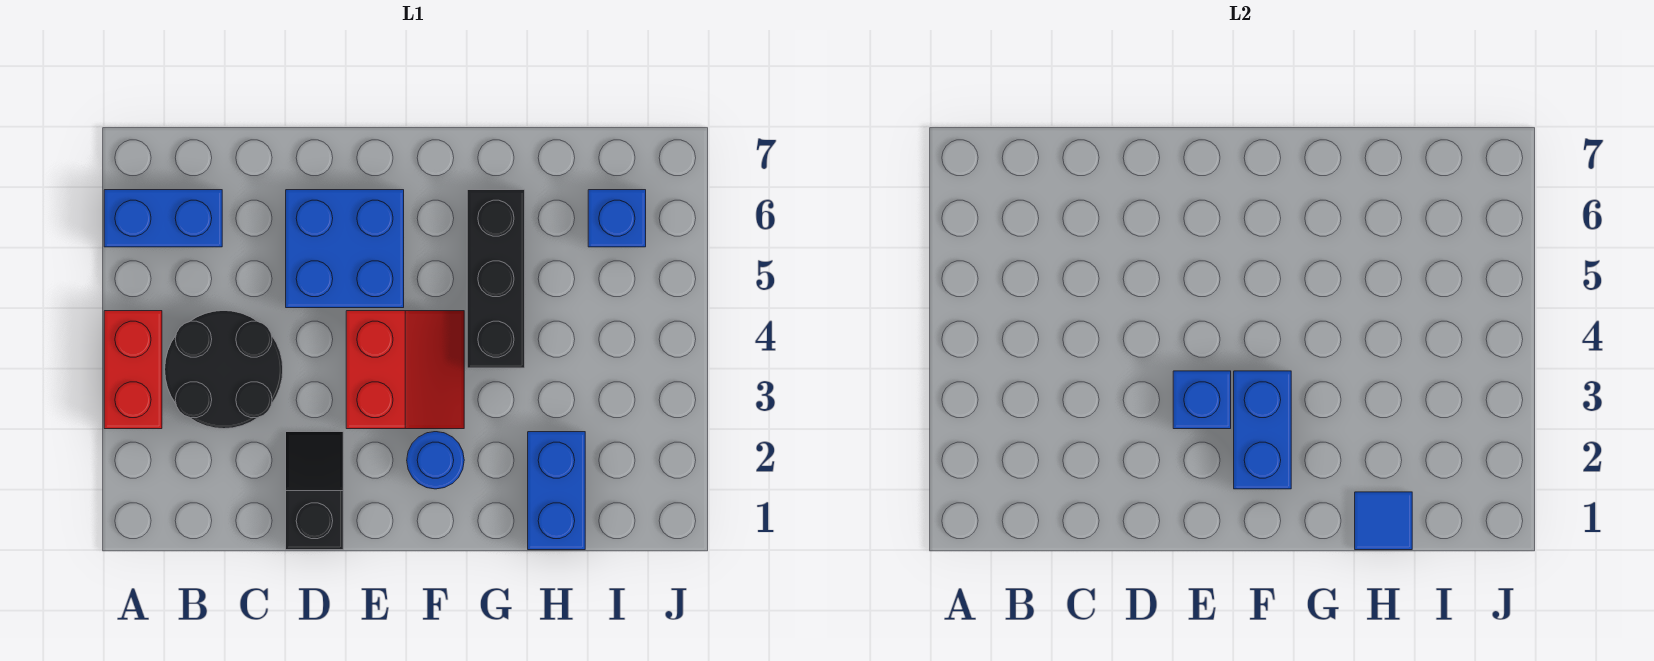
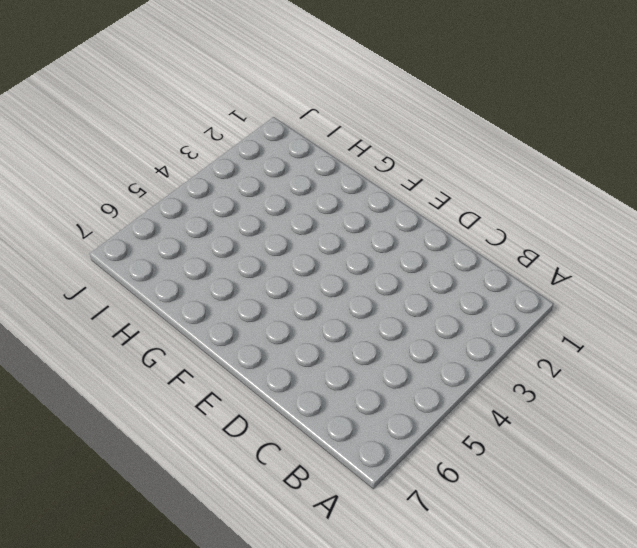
none -> red brick A3:A4 level 1
none -> blue brick A6:B6 level 1
none -> black round brick B3:C4 level 1

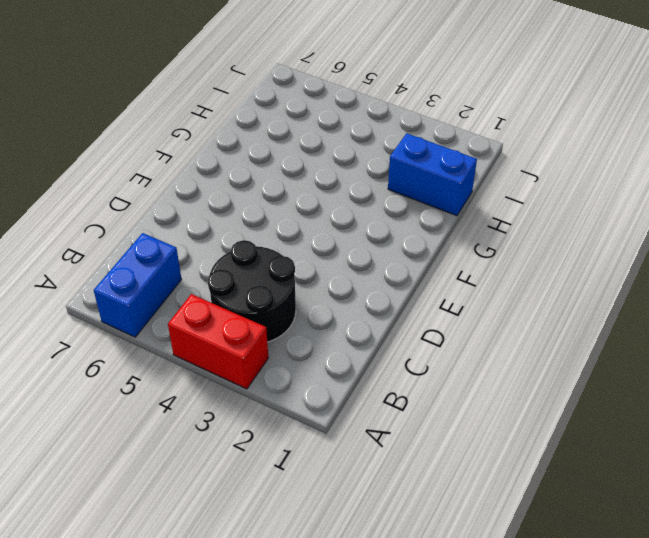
none -> black slope D1:D2 level 1 top 1
none -> blue brick D5:E6 level 1
none -> red slope E3:F4 level 1 top E

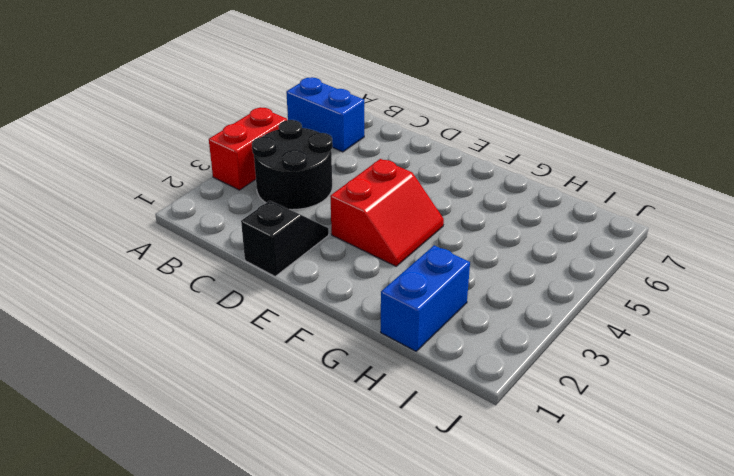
none -> blue brick D5:E6 level 1
none -> blue round brick F2 level 1
none -> black brick G4:G6 level 1

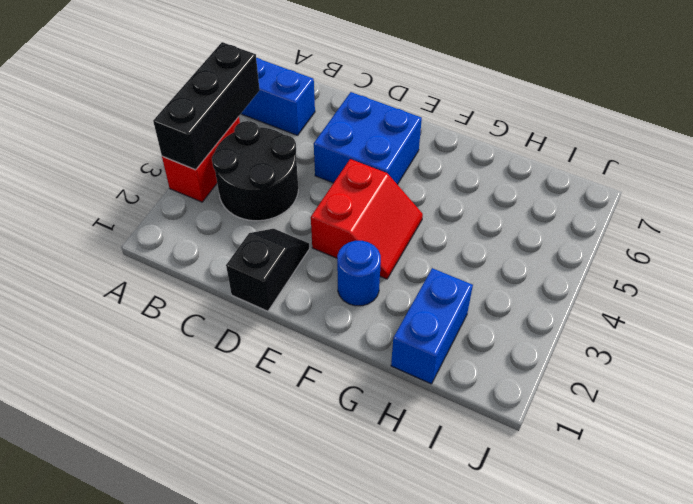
black brick A3:A5 level 2 -> black brick G4:G6 level 1
none -> blue brick I6 level 1
none -> blue brick E3 level 2
none -> blue brick F2:F3 level 2

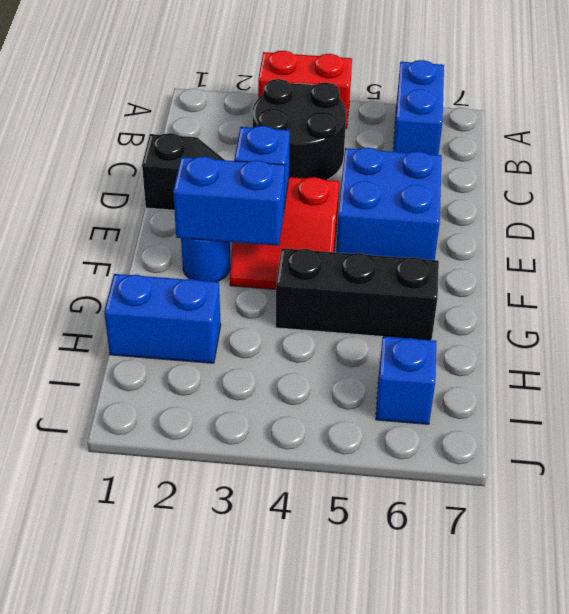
none -> blue tile H1 level 2

